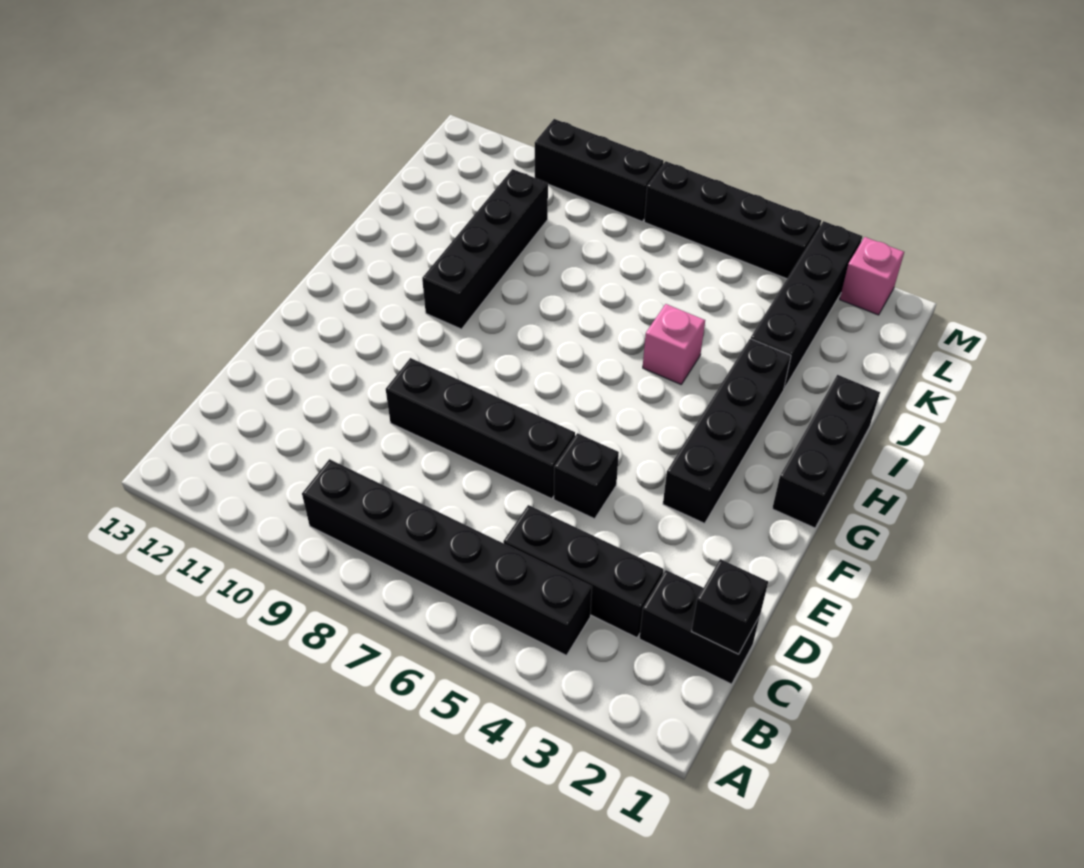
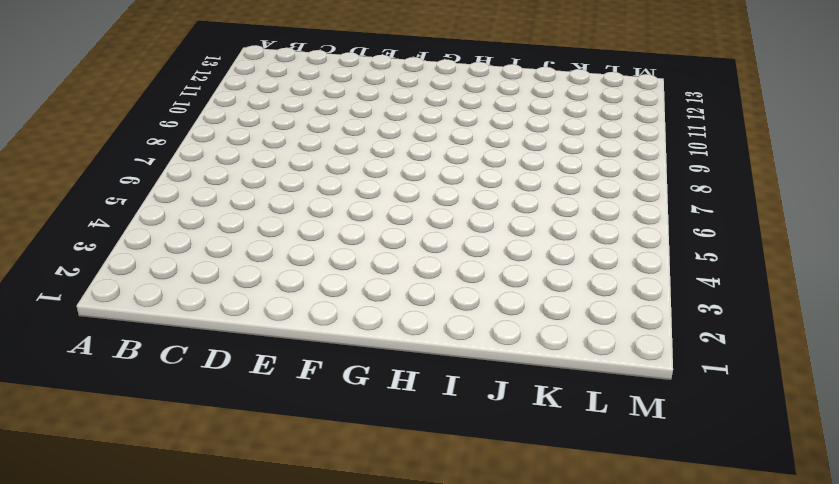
none -> black brick B4:B9 level 1
none -> black brick C1:C2 level 1
none -> black brick C3:C5 level 1

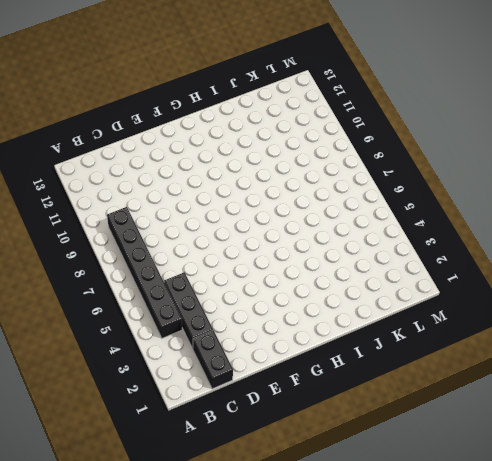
none -> black brick E5 level 1
none -> black brick E6:E9 level 1
none -> black brick F3:I3 level 1

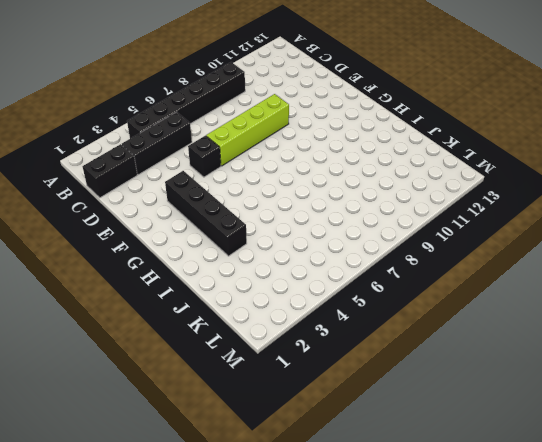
lime brick E6:E9 level 1 -> black brick E6:E9 level 1
none -> black brick G1:I1 level 1
none -> black brick H10:K10 level 1
none -> pink brick I5 level 1

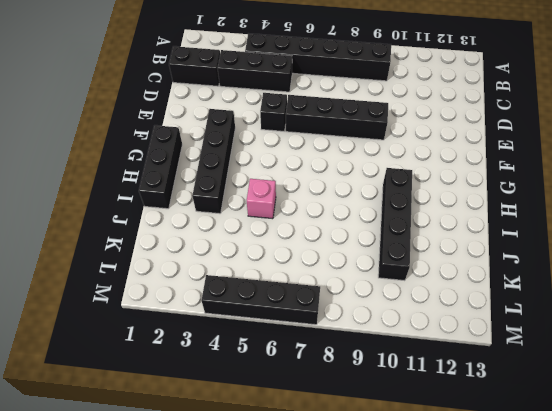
none -> black brick J3:M3 level 1
none -> pink brick M2 level 1
none -> black brick M8:M10 level 1

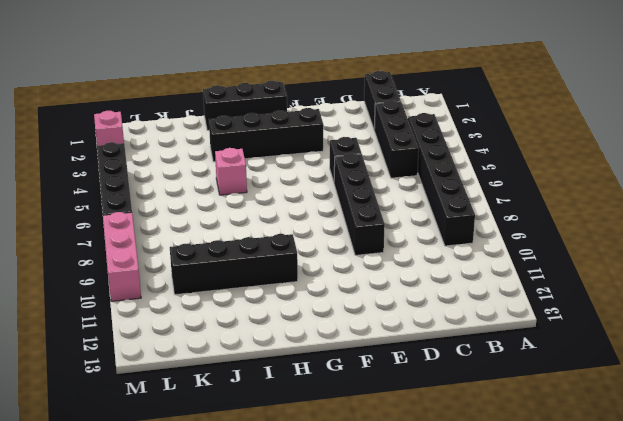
pink brick M8:M10 level 1 -> black brick M8:M10 level 1
none -> black brick J3:M3 level 1
none -> black brick C1 level 2

